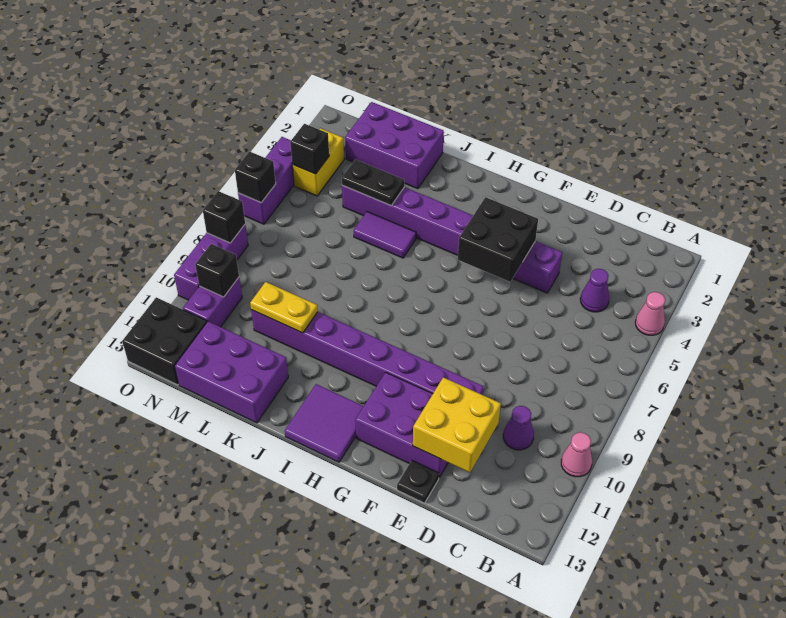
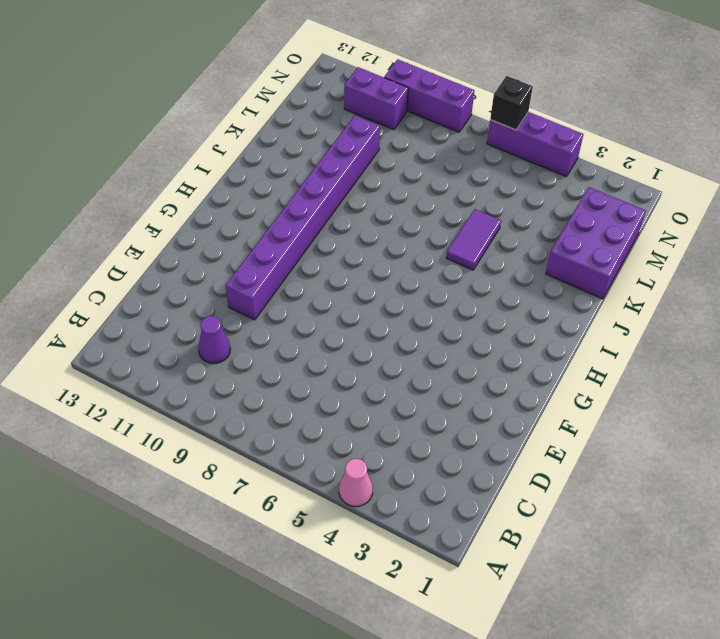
none -> pink cone A10 level 1
none -> purple cone C4 level 1
none -> purple brick E4:L4 level 1

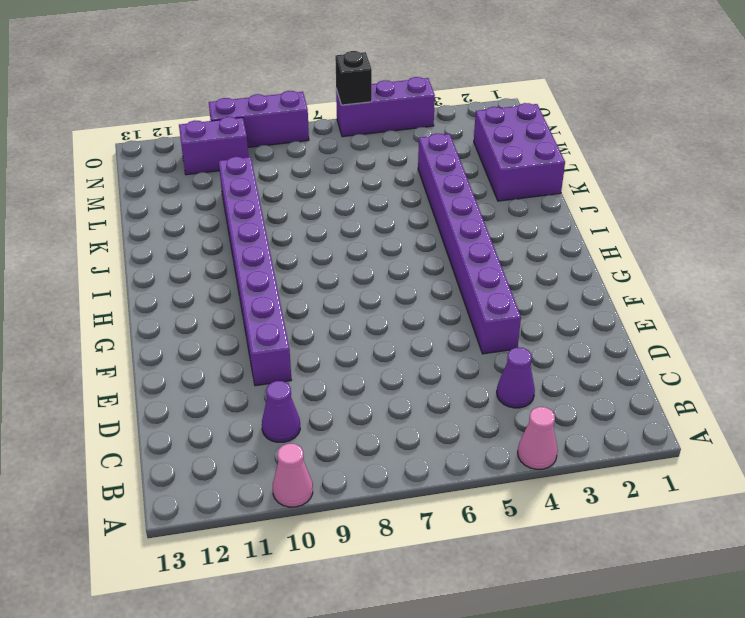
none -> purple brick E11:G12 level 1
none -> black plate E13 level 1
none -> purple tile H12:I13 level 1

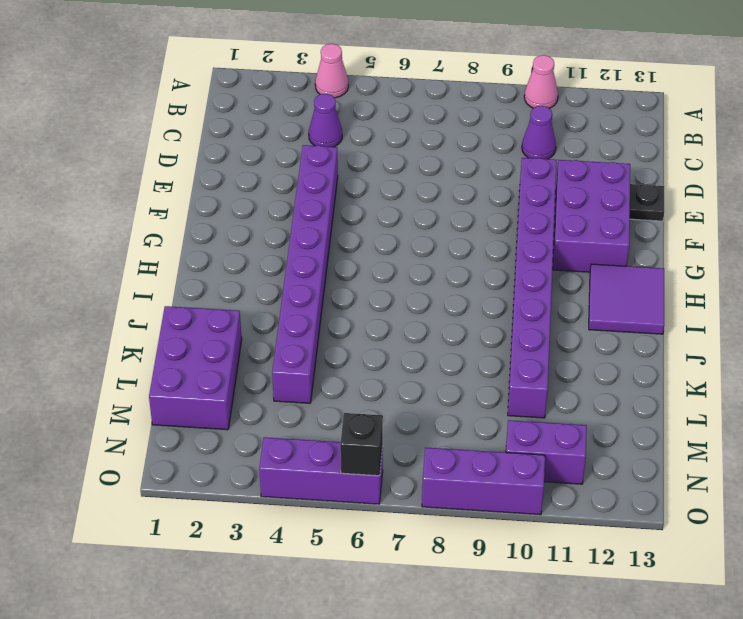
none -> purple tile J5:K5 level 1
none -> purple brick K12:M13 level 1
none -> yellow brick N3:N4 level 1

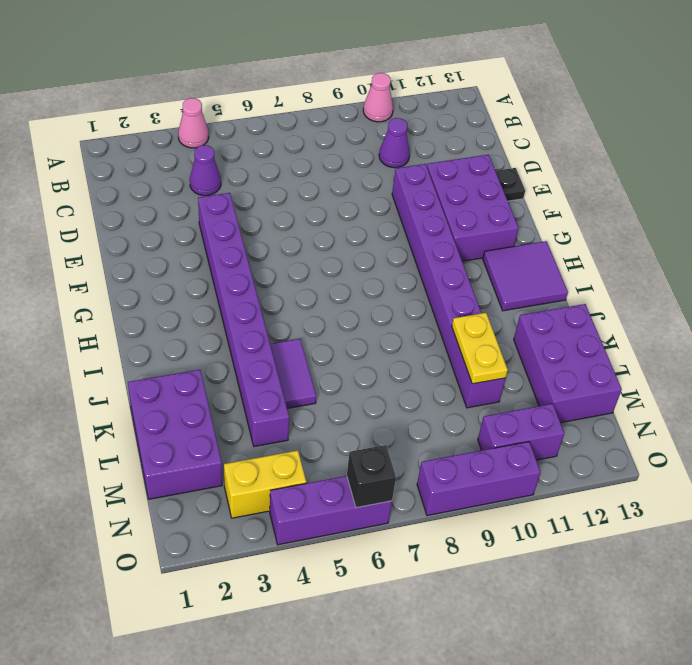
none -> black brick N12:O13 level 1
none -> yellow brick D11:E12 level 2
none -> black brick F4:G5 level 2

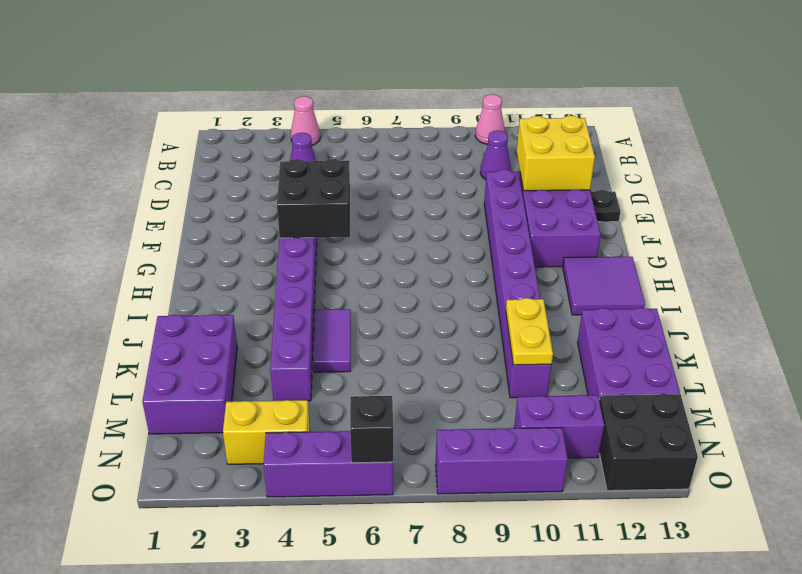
none -> black plate K4:L4 level 2
none -> black brick N4 level 2
none -> black brick N10 level 2

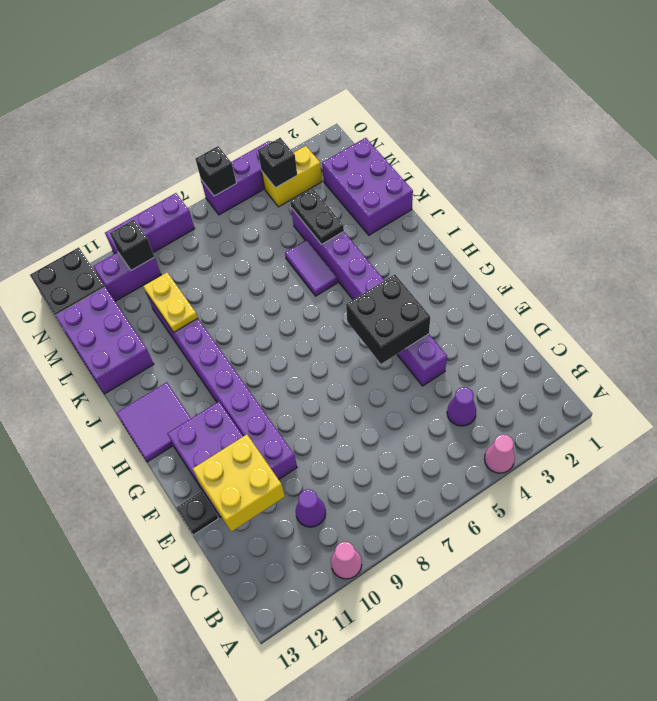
none -> black brick O8 level 2

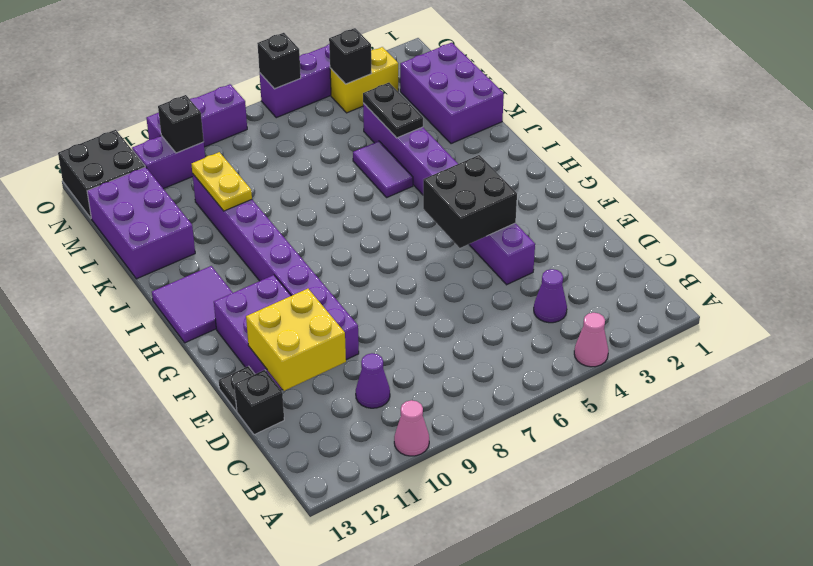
black brick D13 level 1 -> black brick O8 level 2

